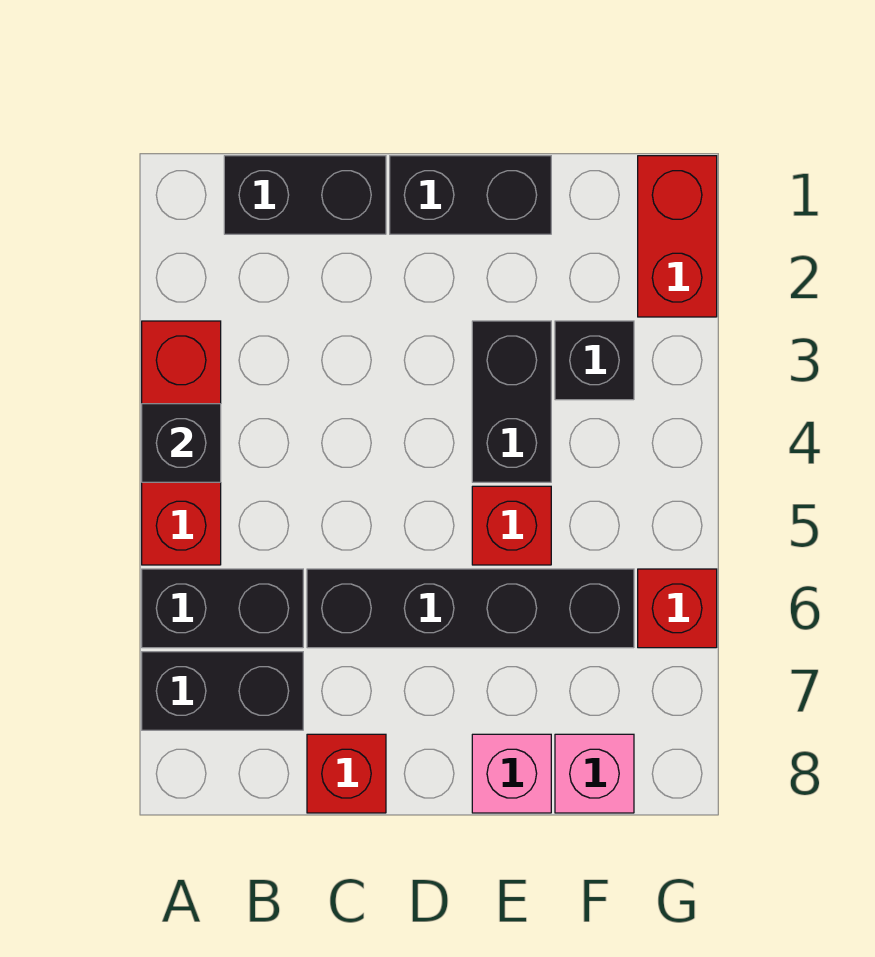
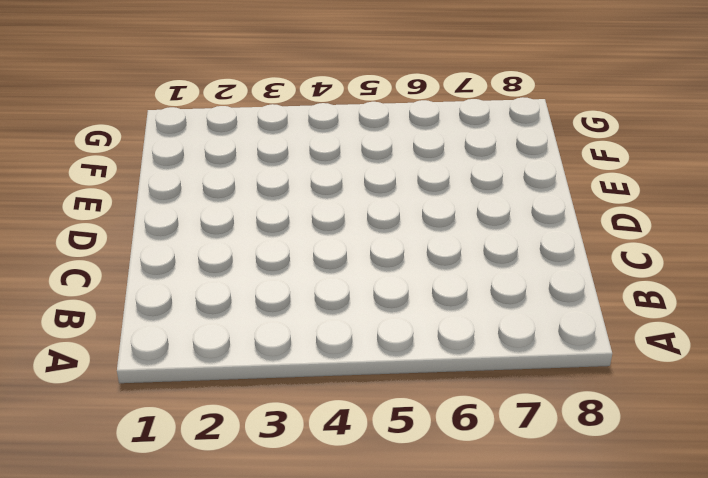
none -> red brick A3:A5 level 1
none -> black brick A6:B6 level 1
none -> black brick A7:B7 level 1

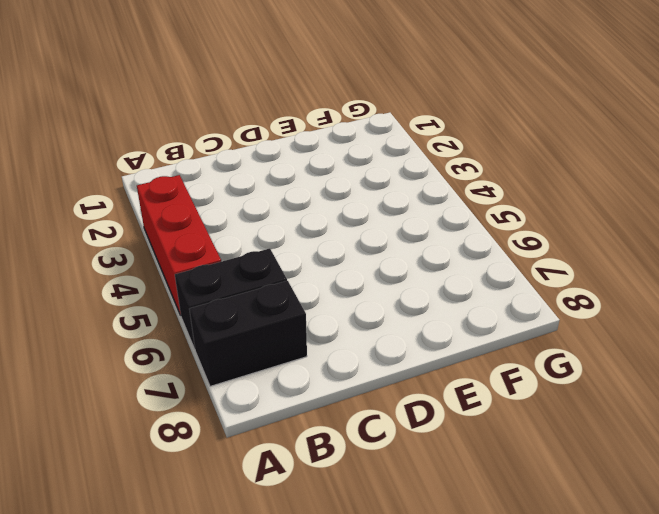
none -> black brick B1:C1 level 1
none -> black brick C6:F6 level 1
none -> red brick C8 level 1

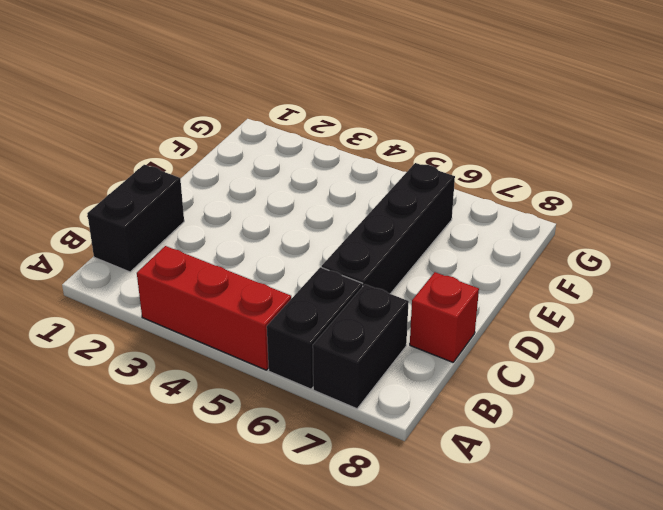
none -> black brick D1:E1 level 1
none -> black brick E3:E4 level 1
none -> red brick E5 level 1

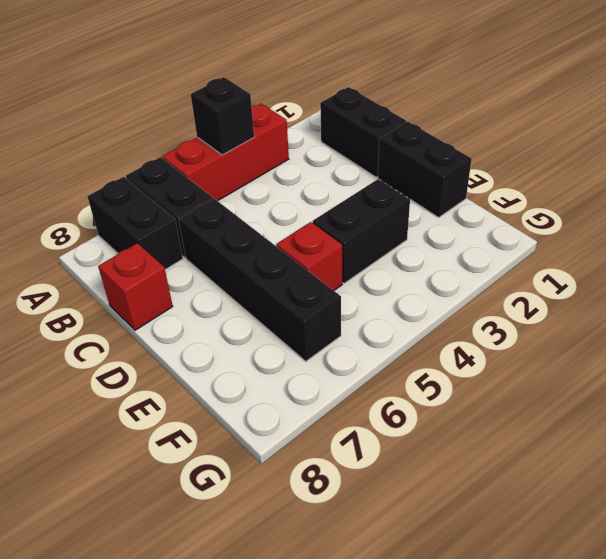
none -> pink brick E8 level 1
none -> black brick F3 level 1
none -> pink brick F8 level 1

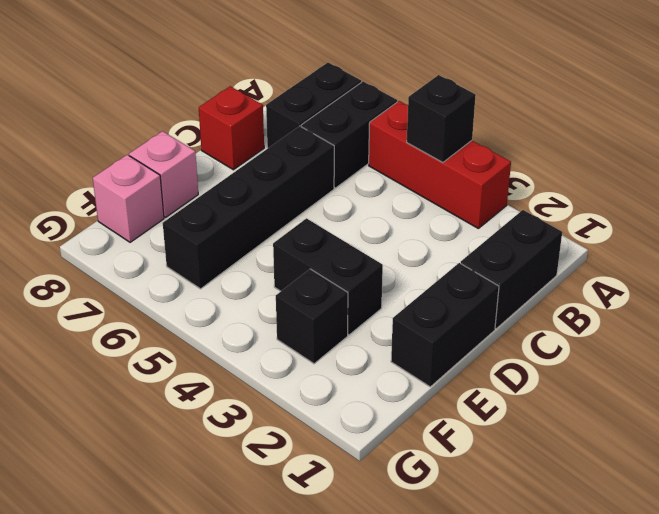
none -> red brick E5 level 1
none -> red brick G1:G2 level 1
none -> red brick G6 level 1

